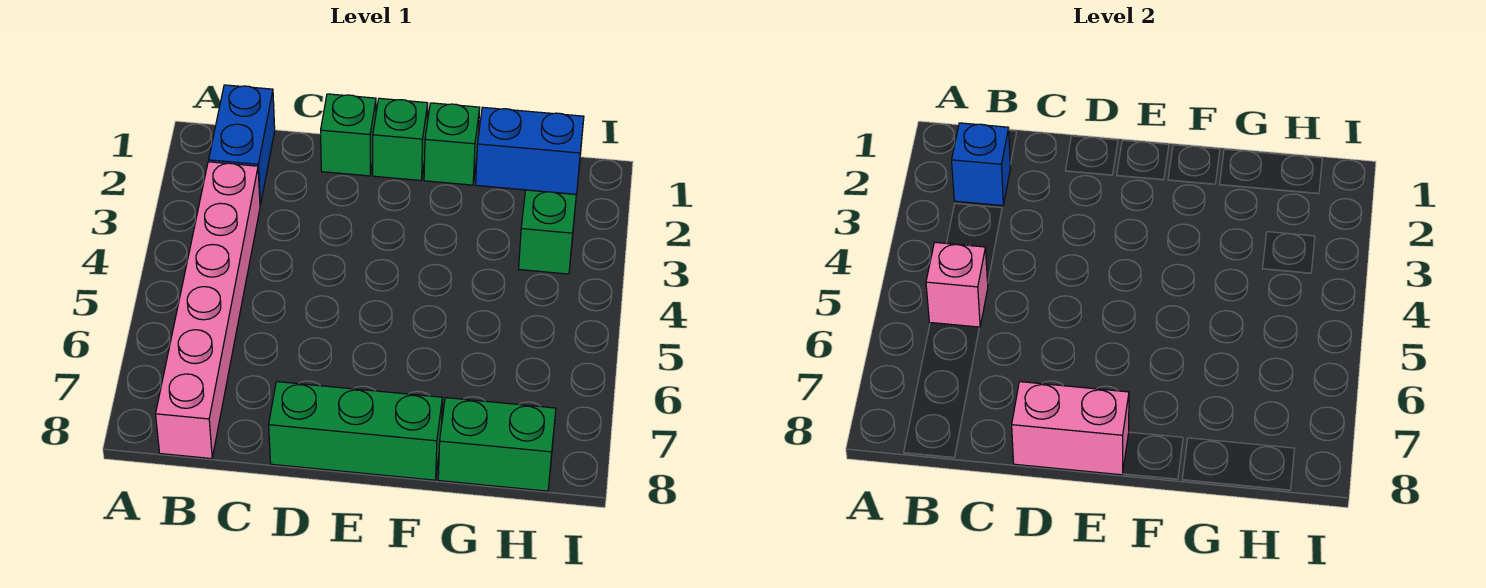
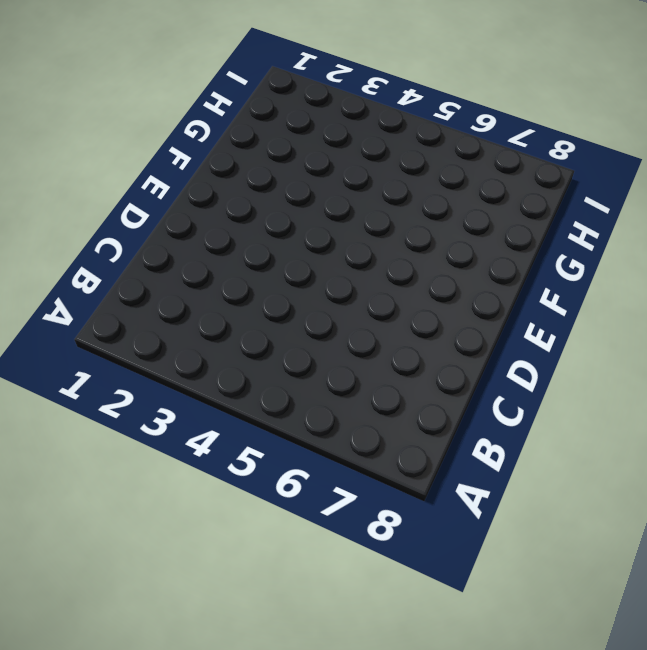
none -> blue brick B1:B2 level 1
none -> pink brick B3:B8 level 1
none -> green brick D1 level 1

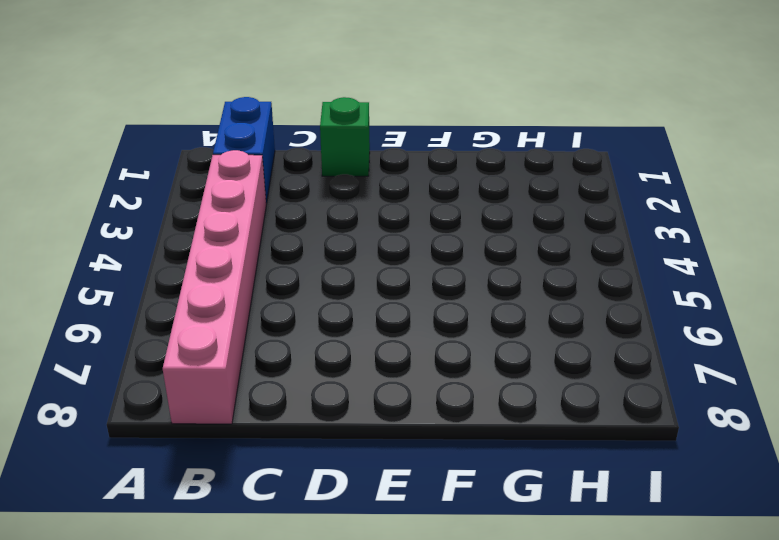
none -> green brick D8:F8 level 1
none -> green brick E1 level 1
none -> green brick F1 level 1

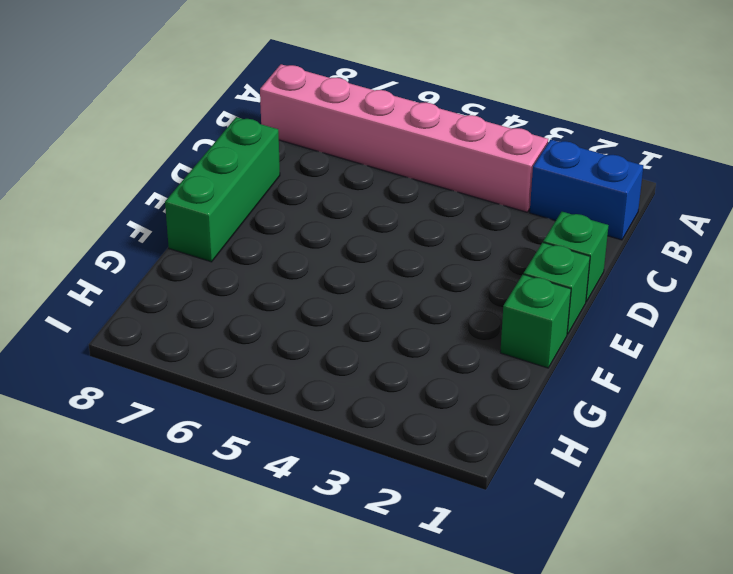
none -> blue brick G1:H1 level 1
none -> green brick G8:H8 level 1
none -> green brick H3 level 1

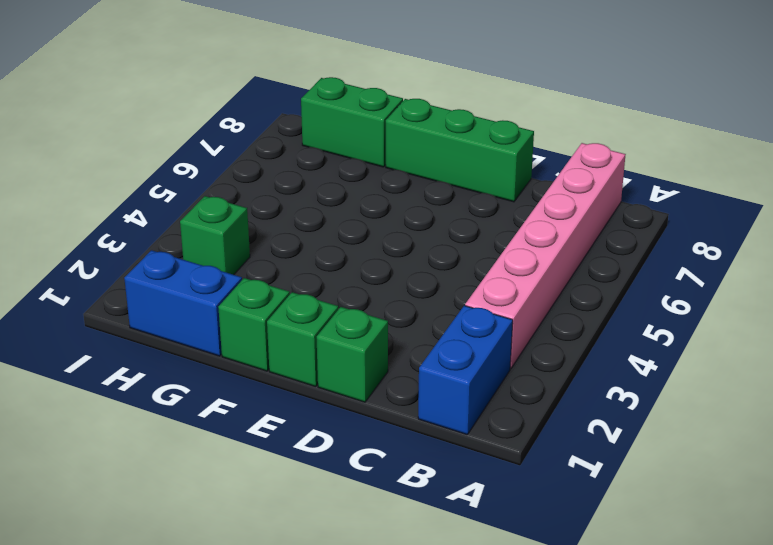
none -> blue brick B2 level 2
none -> pink brick B5 level 2
none -> pink brick D8:E8 level 2

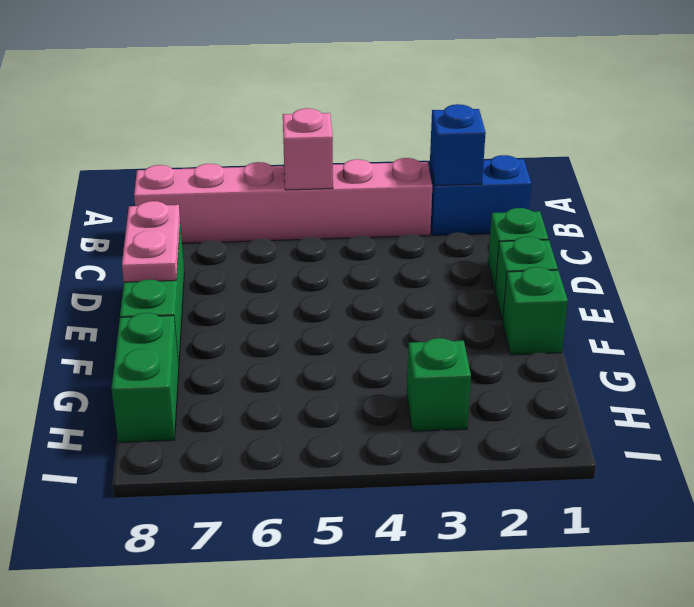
pink plate D8:E8 level 2 -> pink brick D8:E8 level 2
none -> blue brick G1:H1 level 1

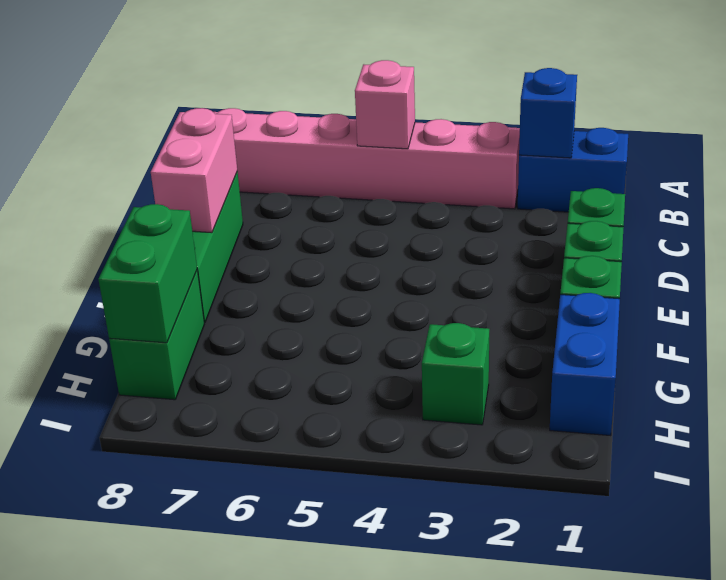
green brick G8:H8 level 2 -> none

